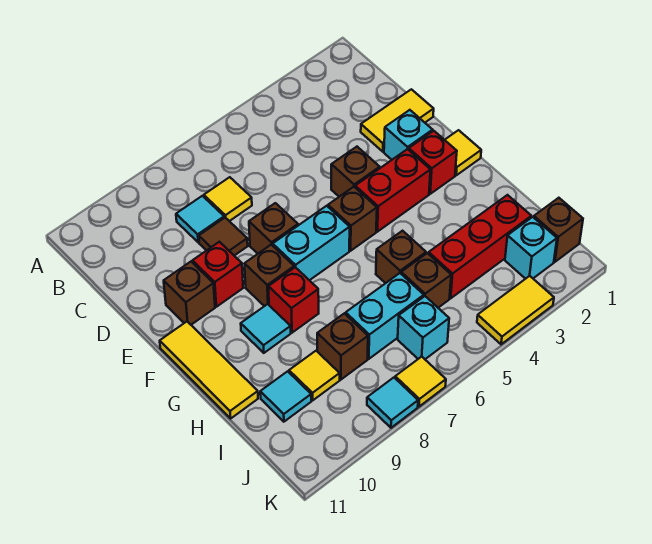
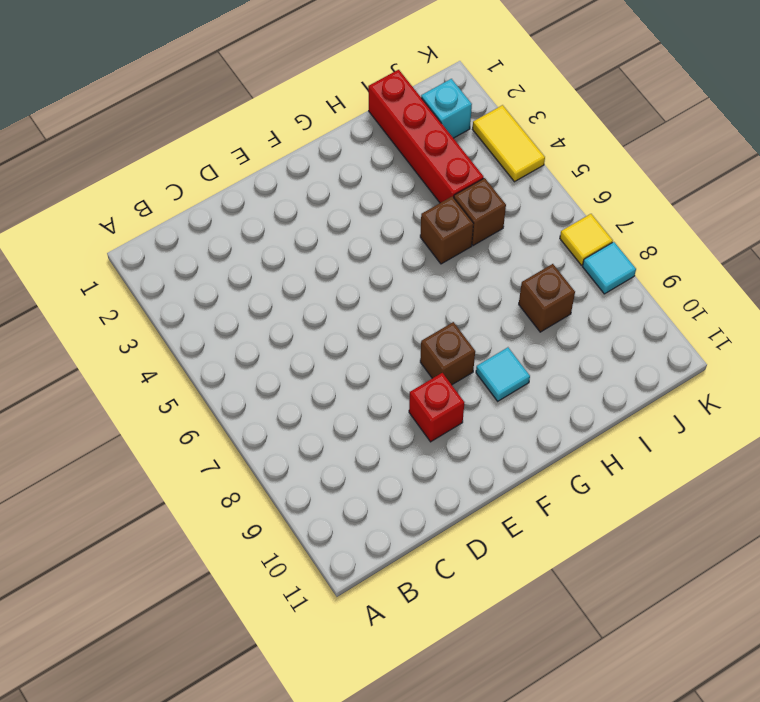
red brick I1:I4 level 1 -> red brick I2:I4 level 1
none -> yellow tile C7 level 1
none -> cyan tile C8 level 1
none -> yellow tile D1:D2 level 1
none -> brown tile D8 level 1

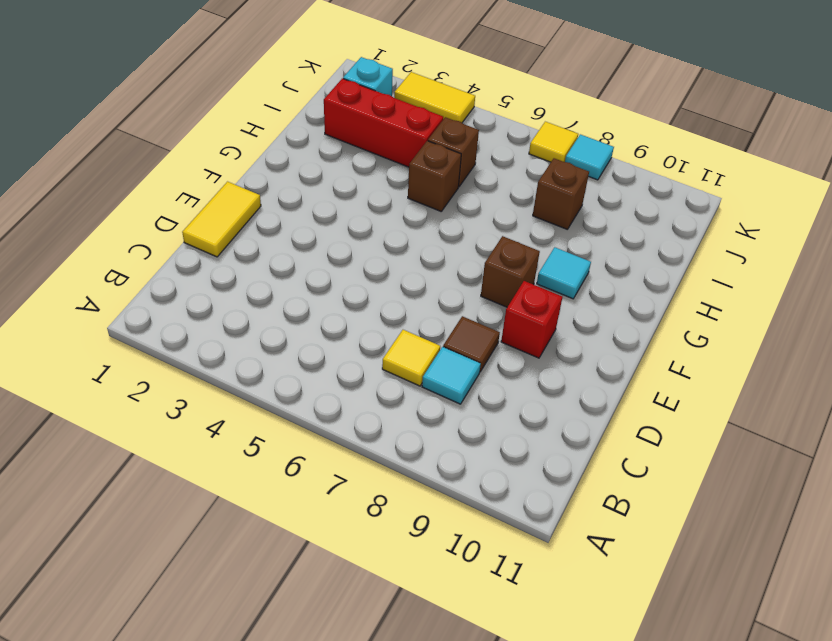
yellow tile D1:E1 level 1 -> yellow tile D1:D2 level 1
none -> cyan brick E2 level 1
none -> brown brick E4 level 1
none -> brown brick E7 level 1
none -> brown brick E10 level 1

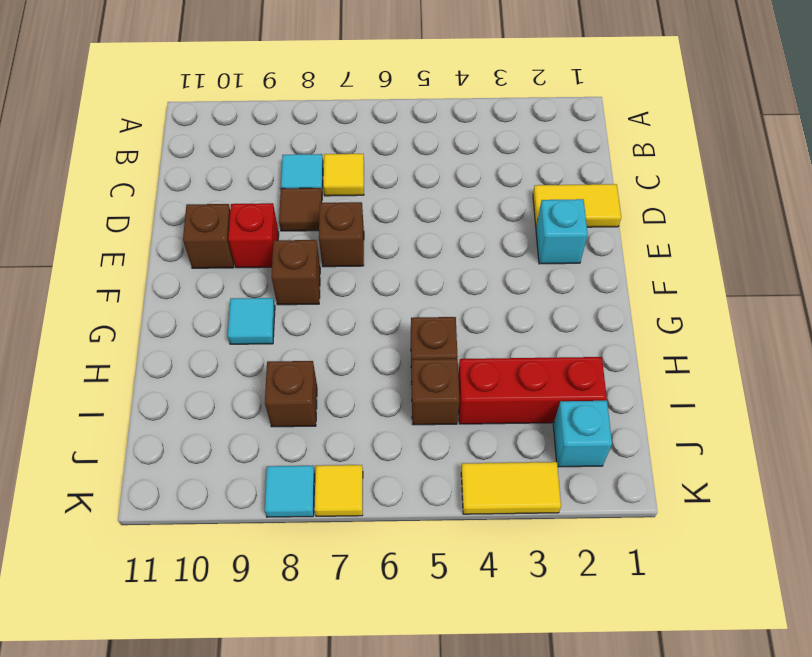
none -> brown brick E4 level 1
none -> yellow tile F1 level 1
none -> red brick F2 level 1
none -> red brick F3:F4 level 1

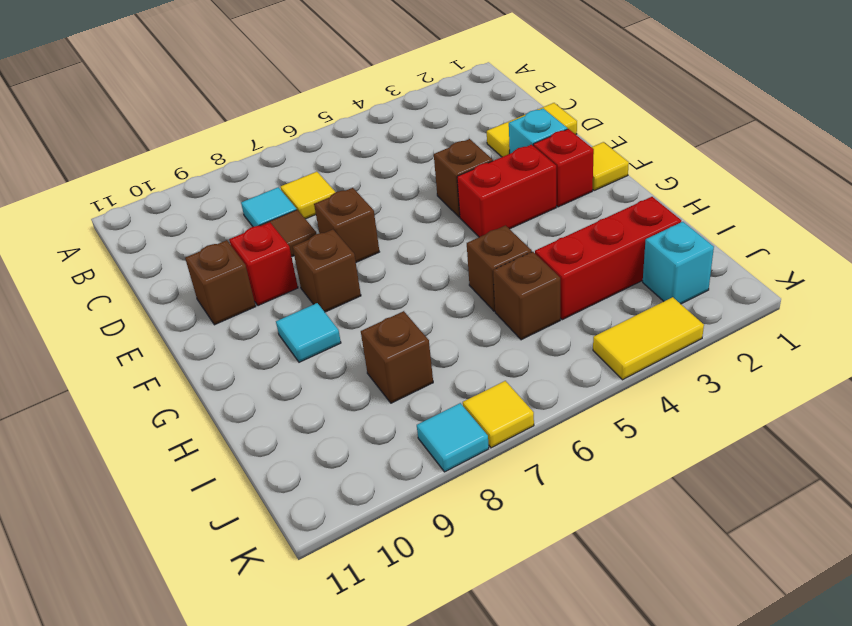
none -> brown brick F5 level 1
none -> cyan brick F6:F7 level 1
none -> yellow tile F11:H11 level 1
none -> red brick G8 level 1

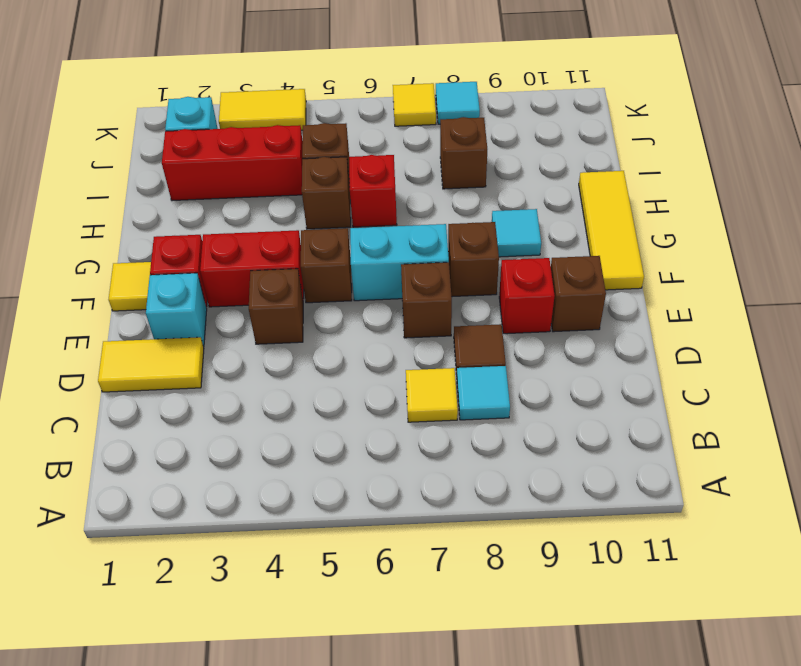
red brick H6 level 1 -> red brick G8 level 1
none -> cyan brick I6:I7 level 1
none -> yellow tile I9 level 1
none -> cyan tile I10 level 1
none -> brown brick J1 level 1

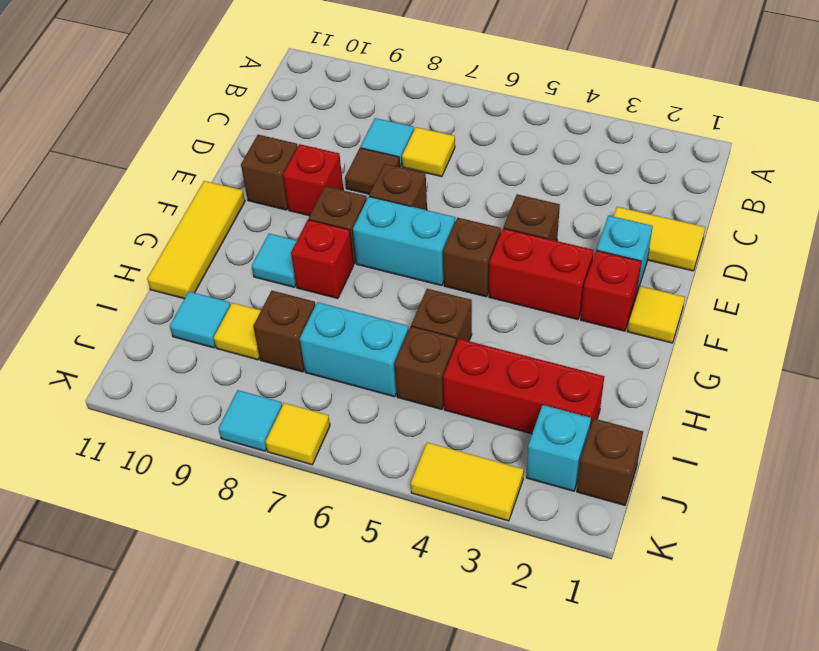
none -> cyan brick J6 level 1

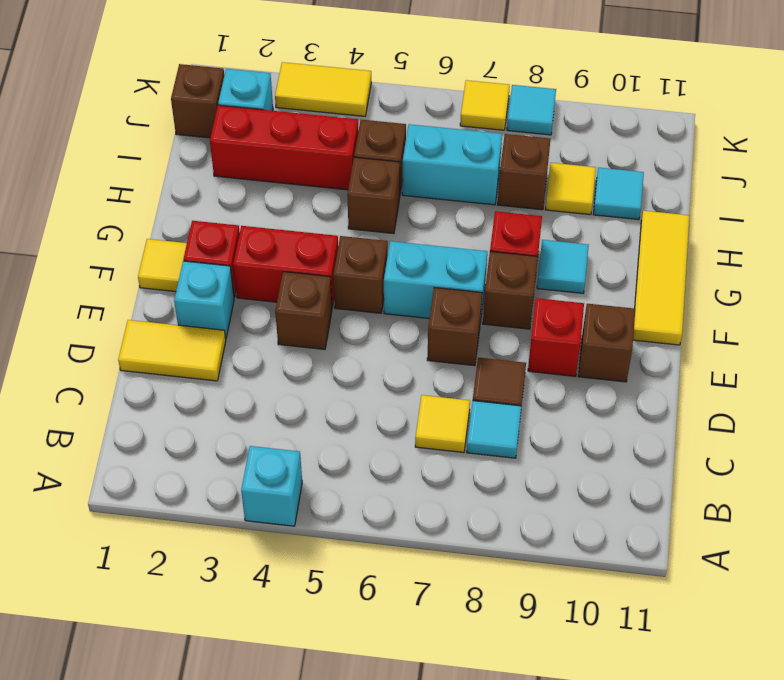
cyan brick A4 level 1 -> cyan brick J6 level 1

